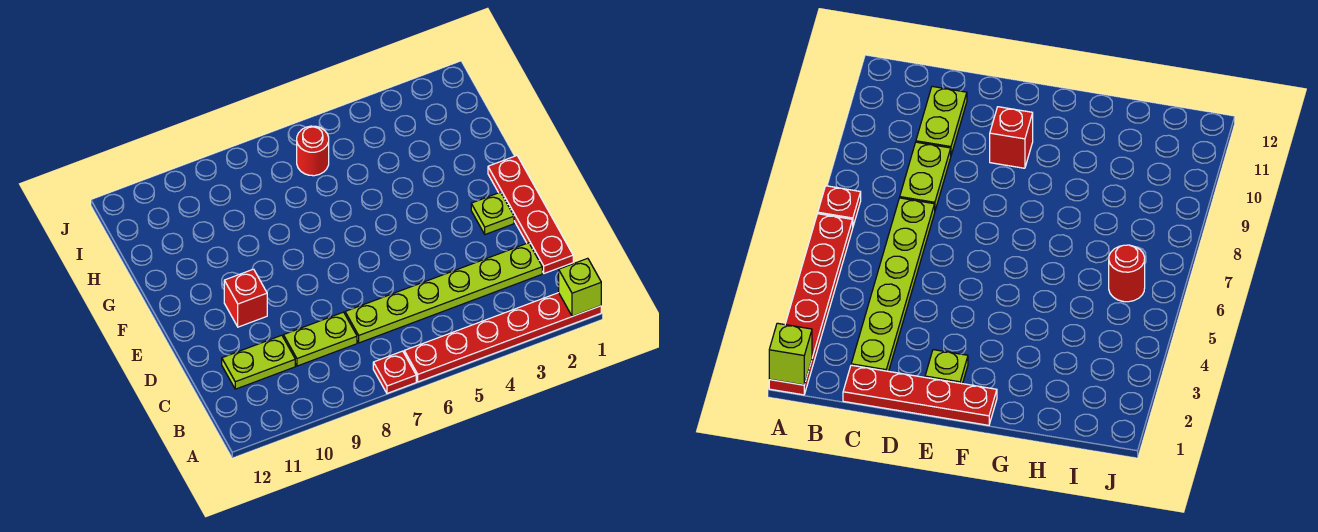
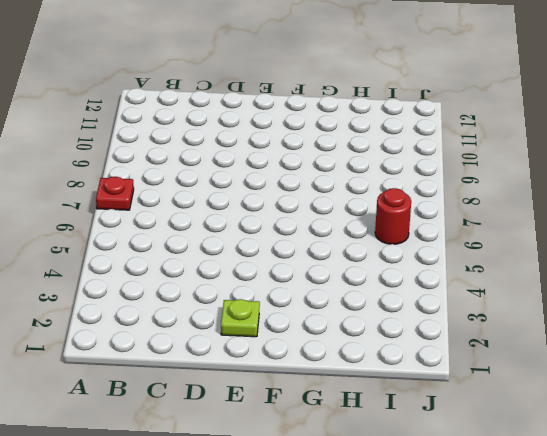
none -> red plate A1:A6 level 1
none -> red plate C1:F1 level 1

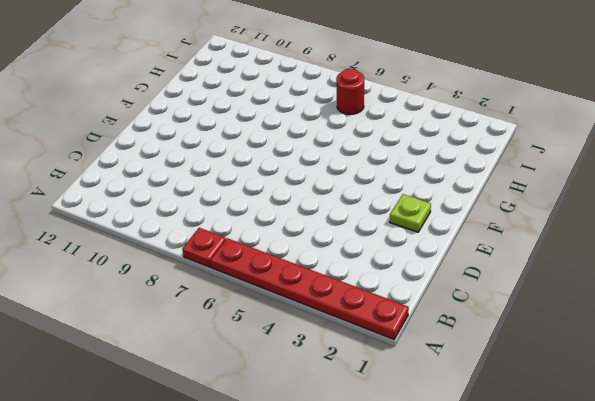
none -> red plate C1:F1 level 1
none -> lime plate C2:C7 level 1

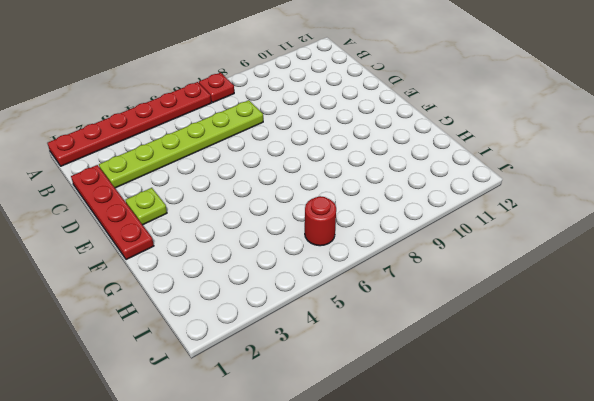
none -> lime plate C8:C9 level 1
none -> lime plate C10:C11 level 1

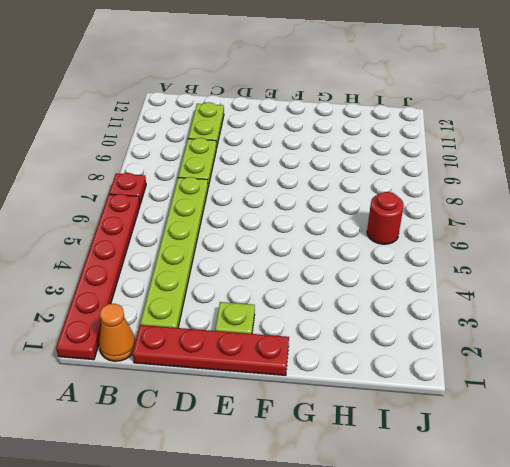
orange cone B1 level 1 -> none
none -> red brick E10 level 1
none -> lime brick A1 level 2

